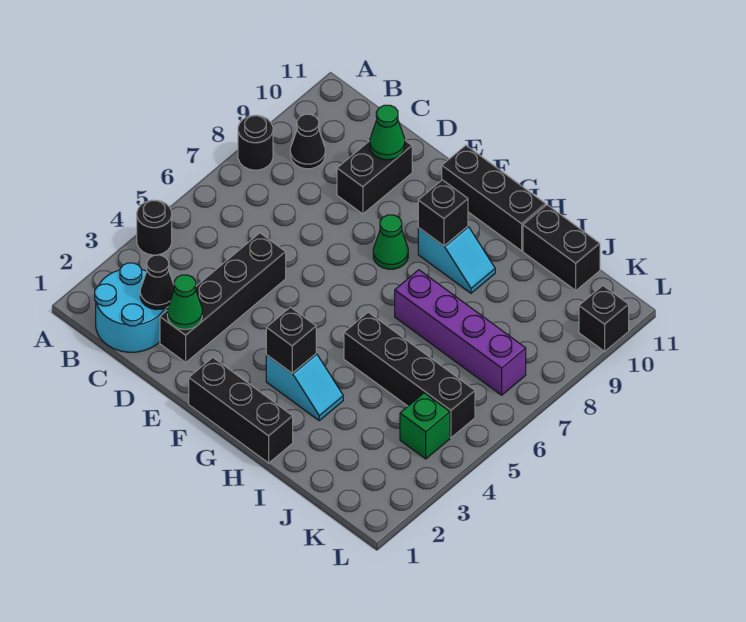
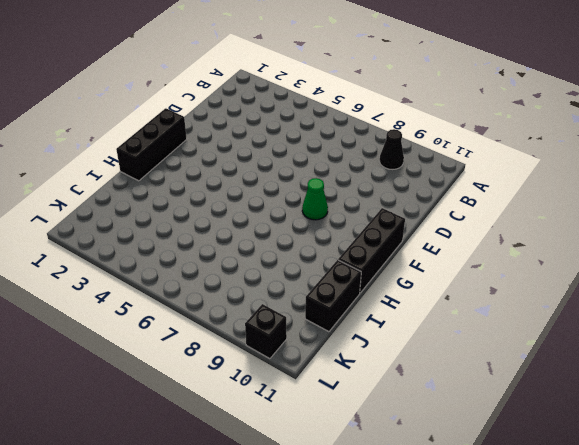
none -> black round brick A4 level 1
none -> black round brick A8 level 1
none -> cyan round brick B1:C2 level 1

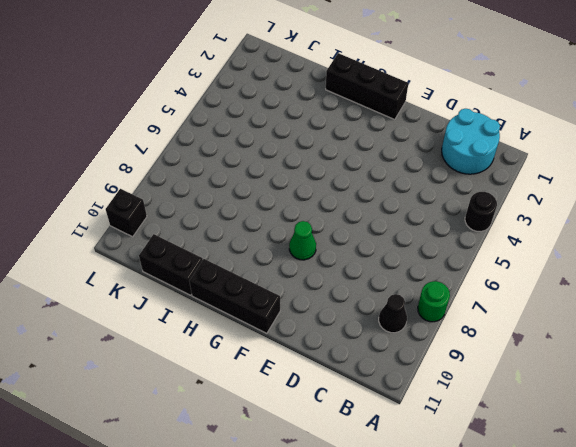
green round brick A8 level 1 -> black round brick A8 level 1
none -> black brick D2:D5 level 1
none -> black brick D9:D10 level 1
none -> cyan slope G3:H3 level 1 top G

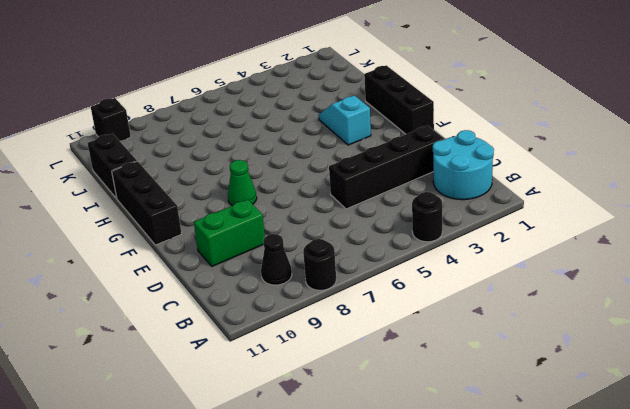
green brick D9:D10 level 1 -> black brick D9:D10 level 1
none -> cyan slope G9:H9 level 1 top G
none -> black brick H5:K5 level 1
none -> purple brick H7:K7 level 1

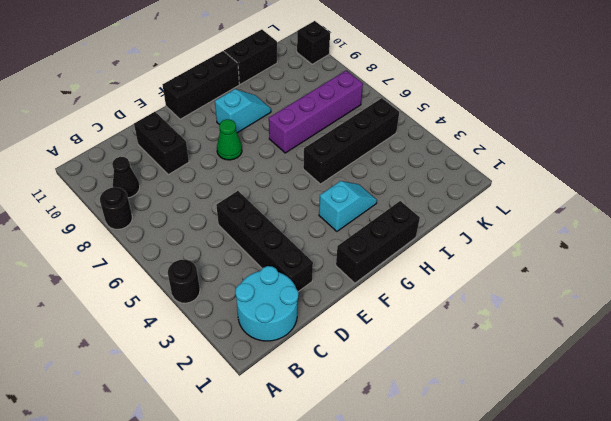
none -> green brick K4 level 1
none -> black cone C2 level 2
none -> green cone D2 level 2

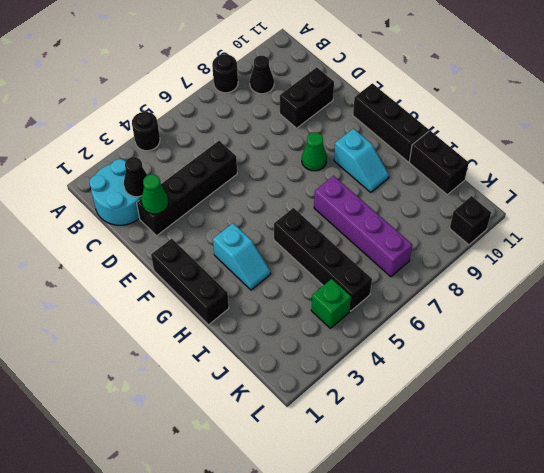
none -> green cone D10 level 2
none -> black brick G3 level 2
none -> black brick G9 level 2

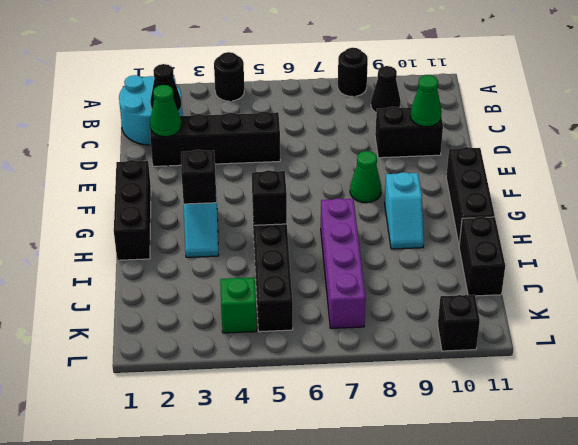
black brick H5 level 2 -> black brick G9 level 2

